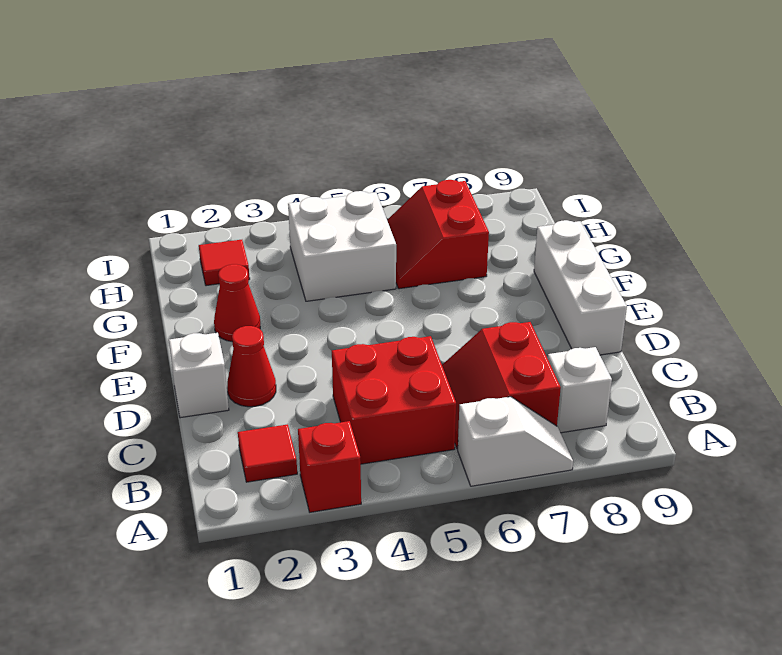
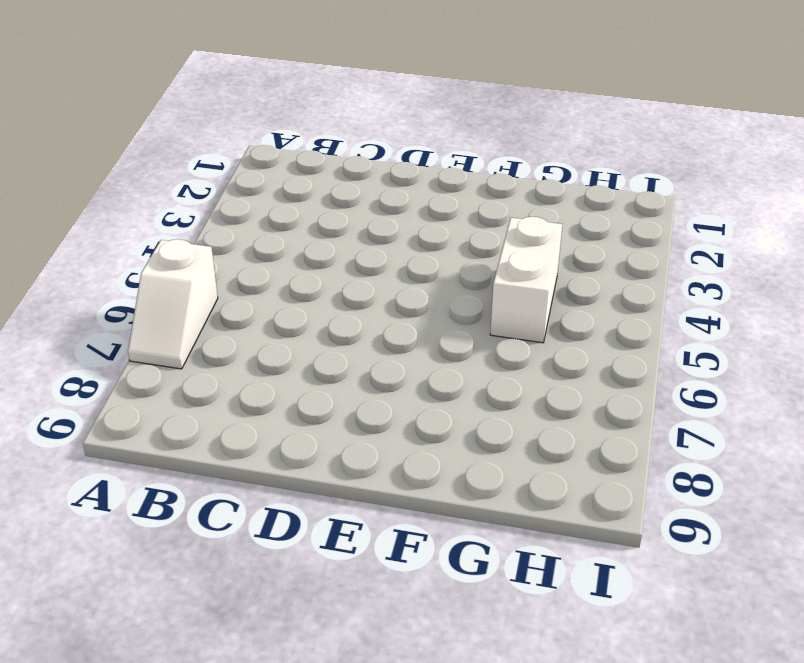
white brick G4:G5 level 1 -> white brick G4:H5 level 1
none -> red brick A3 level 1
none -> red tile B2 level 1
none -> red brick B4:C5 level 1

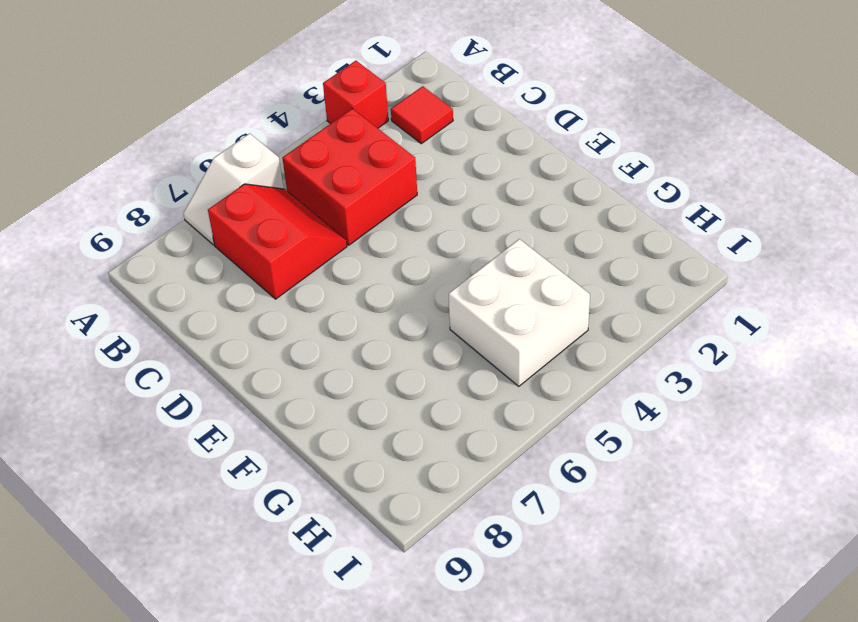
none -> white brick B8 level 1
none -> white brick D1 level 1
none -> red cone D2 level 1

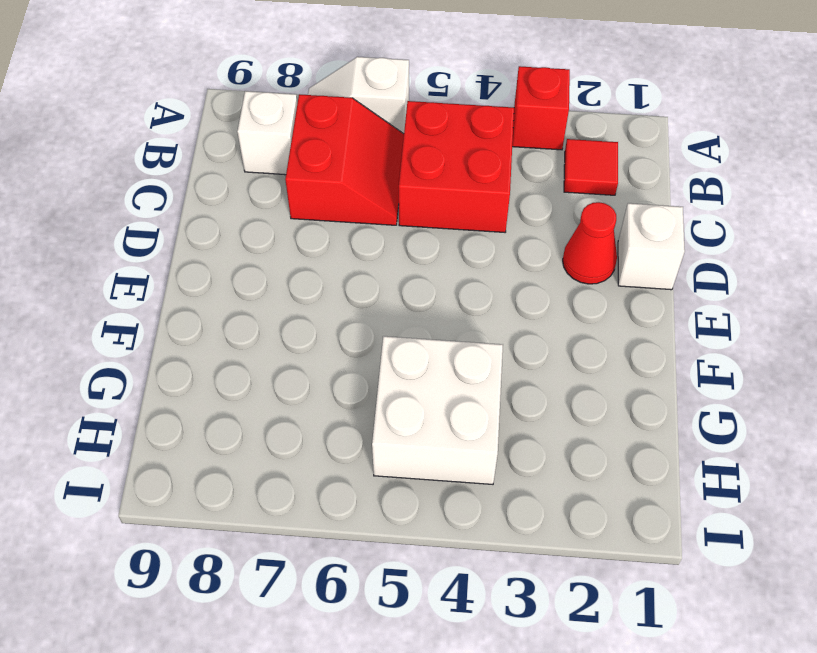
none -> white brick D9:F9 level 1
none -> red cone F2 level 1
none -> red slope G6:H7 level 1 top 7

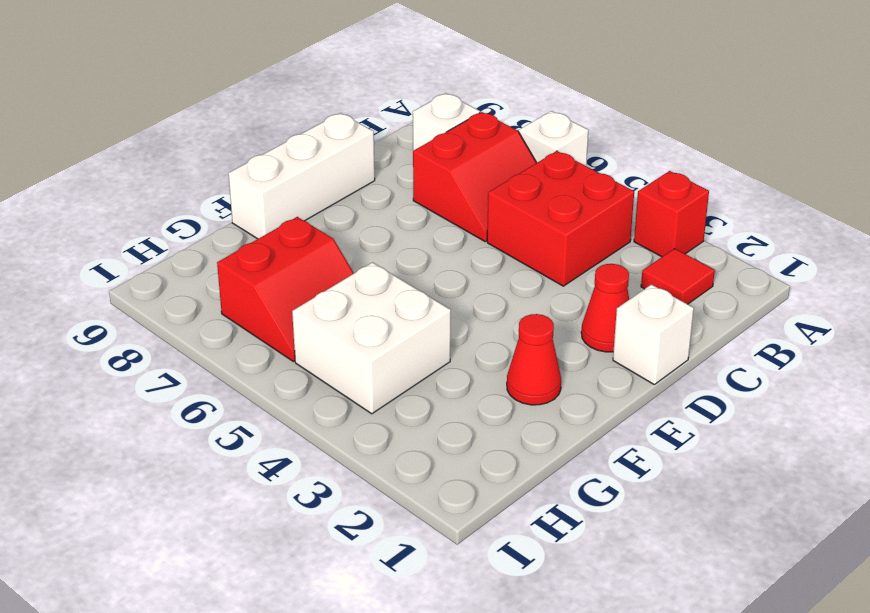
none -> red tile H2 level 1

